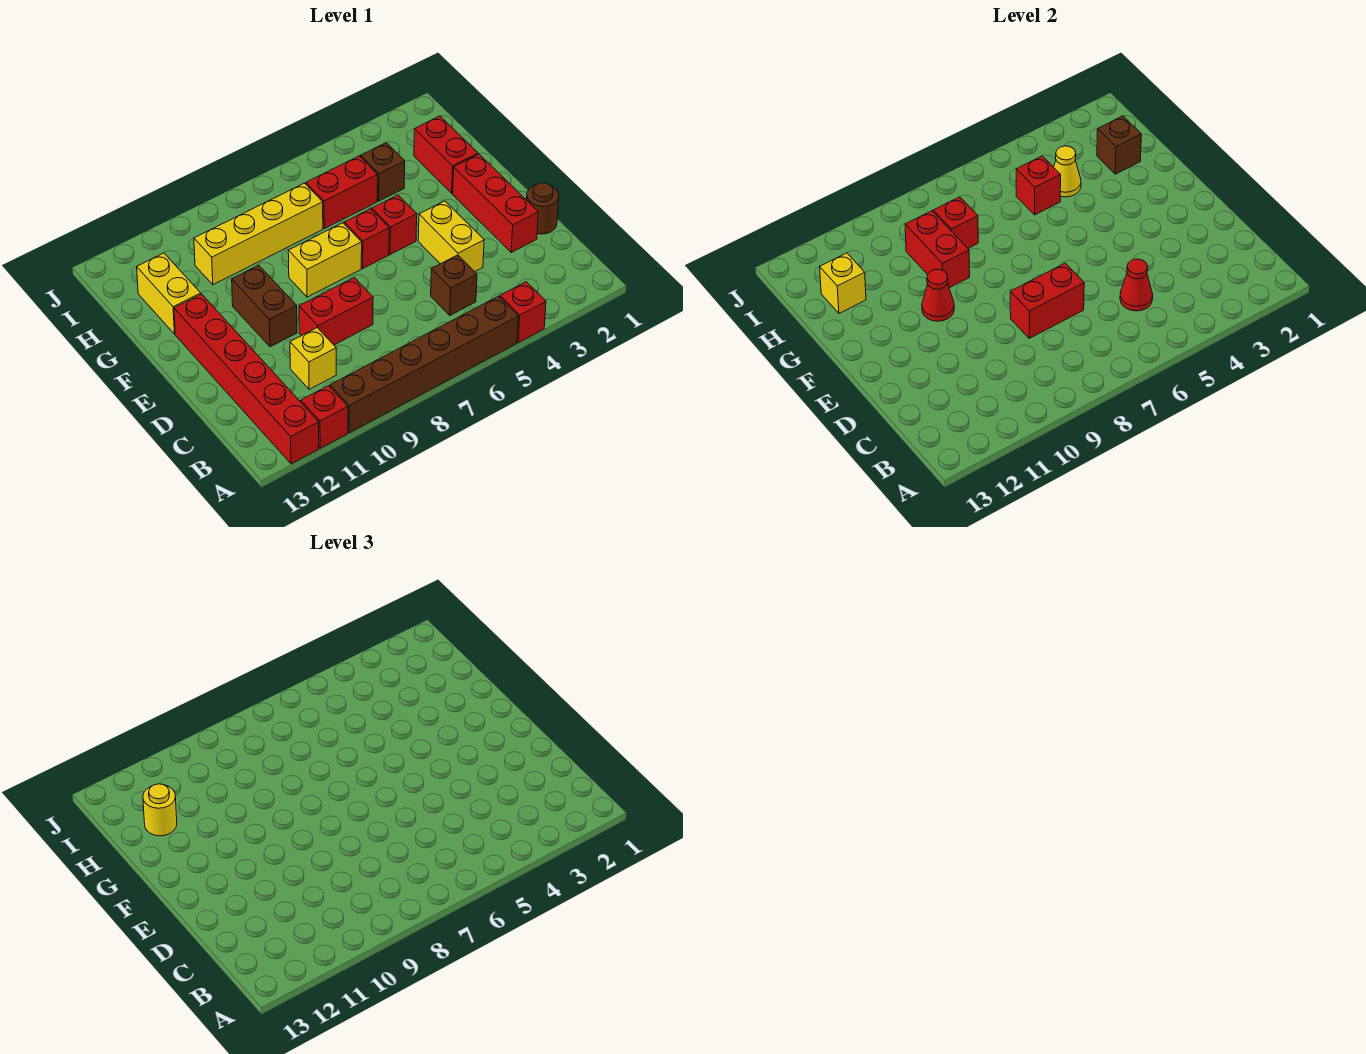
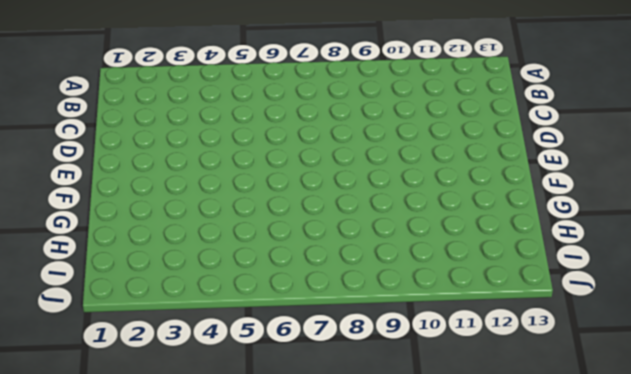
none -> red brick A4 level 1
none -> brown brick A5:A10 level 1
none -> red brick A11 level 1

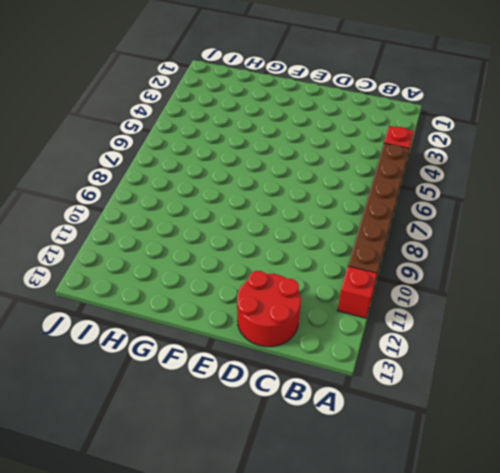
red round brick C12:D13 level 1 -> red brick A12:F12 level 1
none -> brown brick C5 level 1
none -> yellow brick C10 level 1
none -> brown round brick D1 level 1

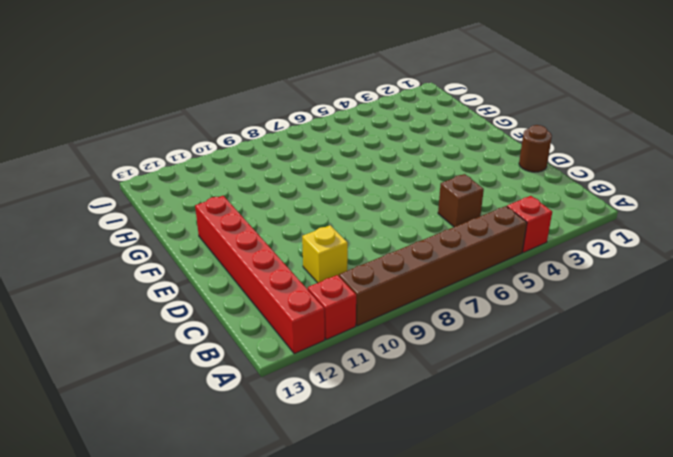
none -> red brick D2:F2 level 1
none -> yellow brick D4:E4 level 1
none -> red brick D8:D9 level 1

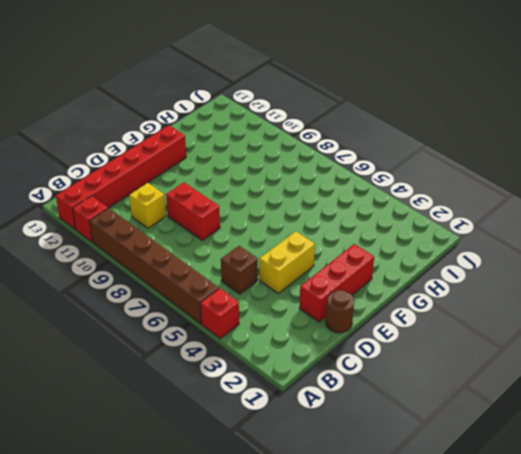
none -> brown brick E10:F10 level 1
none -> red brick F5 level 1
none -> red brick F6 level 1

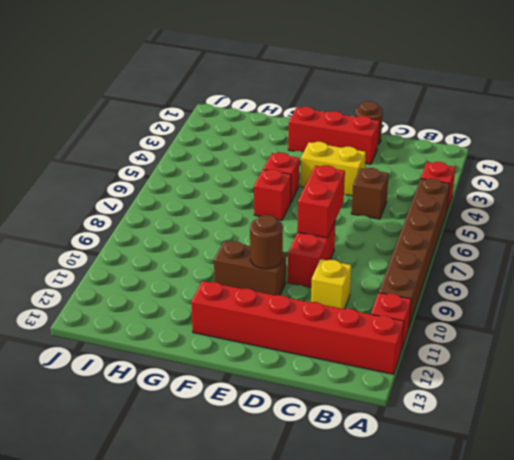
brown round brick E10 level 2 -> none
none -> yellow brick F7:F8 level 1
none -> red brick G2:H2 level 1
none -> yellow brick G12:H12 level 1

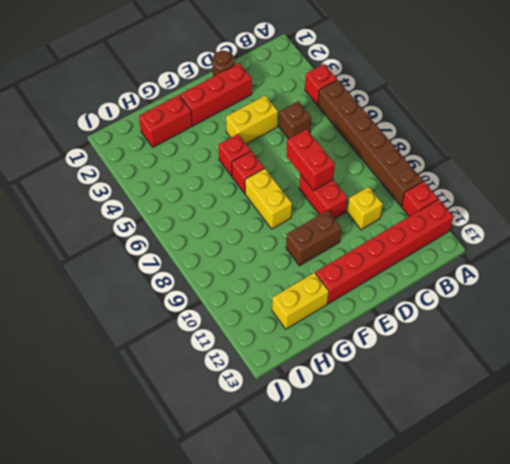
none -> brown brick H4 level 1
none -> red brick H5:H6 level 1
none -> yellow brick H7:H10 level 1

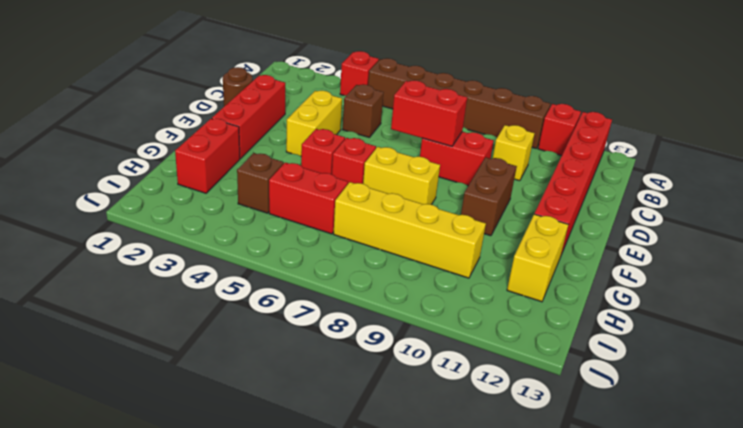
none -> red cone C5 level 2
none -> red cone F10 level 2
none -> red brick G9:H9 level 2

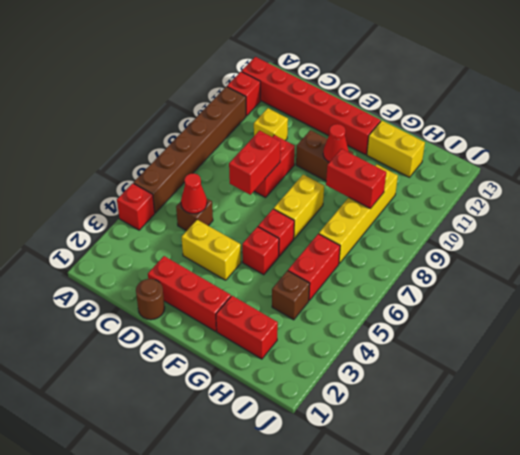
none -> brown brick H2 level 2
none -> yellow cone H4 level 2
none -> red brick H5 level 2

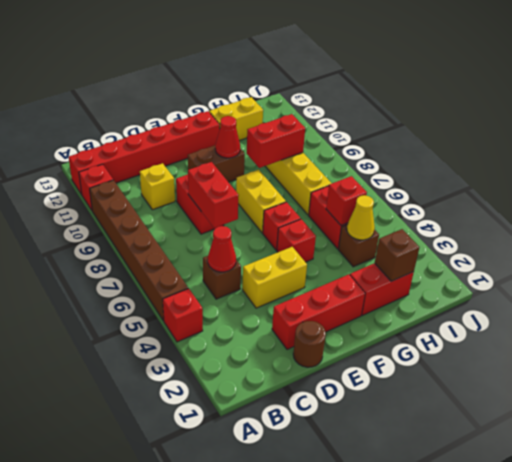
none -> red brick H8 level 2
none -> yellow brick H12 level 2
none -> yellow round brick H12 level 3

